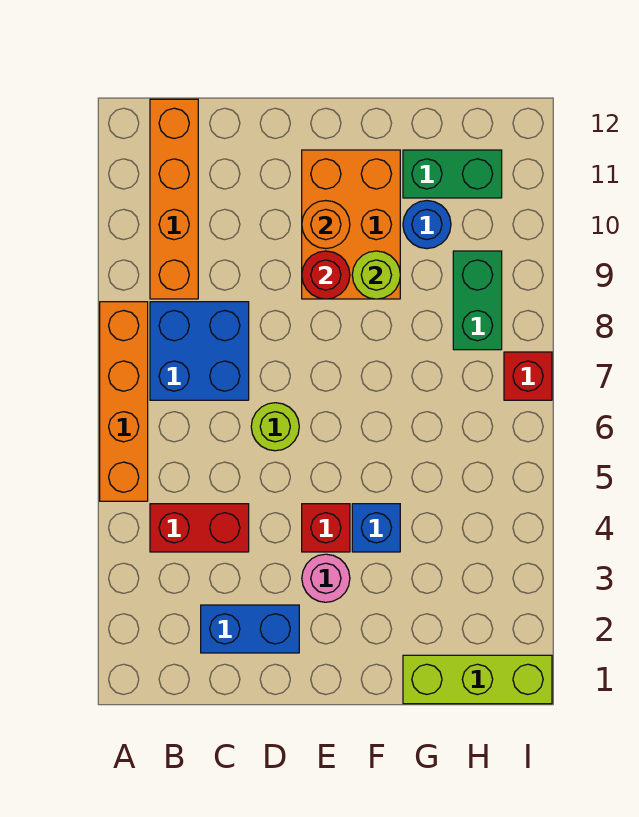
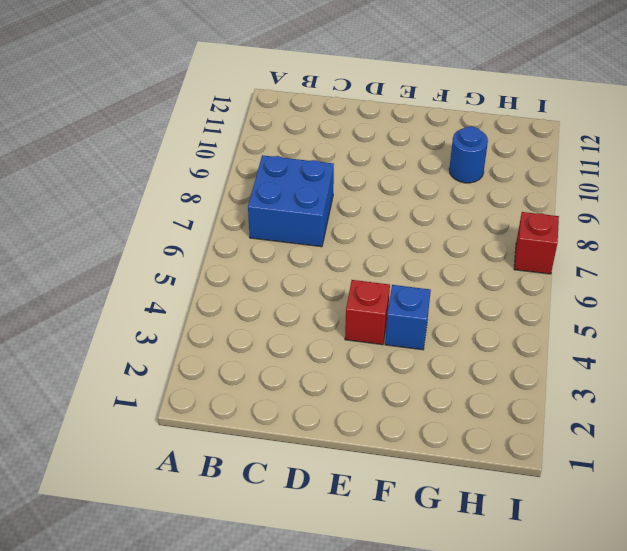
none -> orange brick A5:A8 level 1
none -> red brick B4:C4 level 1
none -> orange brick B9:B12 level 1

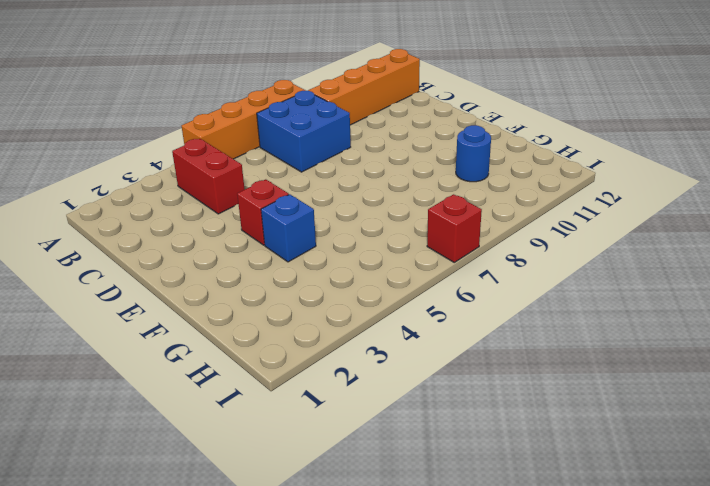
none -> blue brick C2:D2 level 1
none -> lime round brick D6 level 1
none -> pink round brick E3 level 1

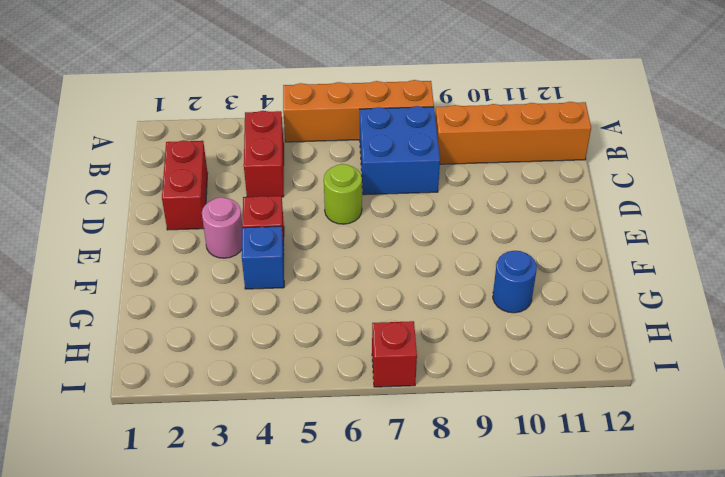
red brick C2:D2 level 1 -> blue brick C2:D2 level 1
none -> orange brick E9:F11 level 1
none -> lime brick G1:I1 level 1
none -> green brick G11:H11 level 1

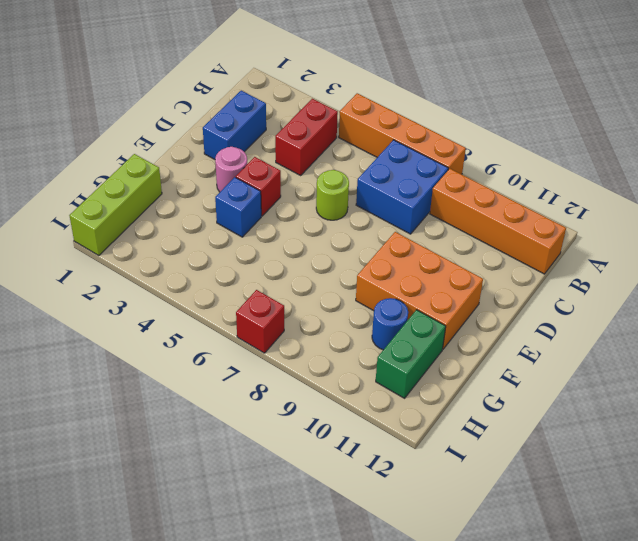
none -> green brick H8:H9 level 1
none -> red round brick E9 level 2
none -> orange round brick E10 level 2

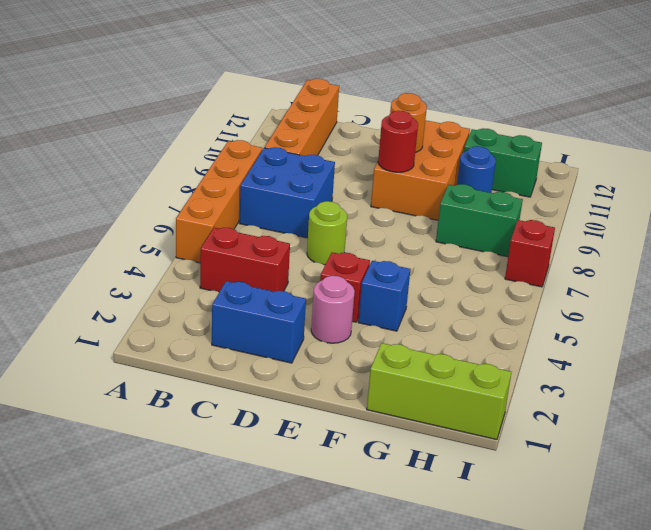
green brick G8:H8 level 1 -> green brick H8:H9 level 1
none -> lime round brick F9 level 2

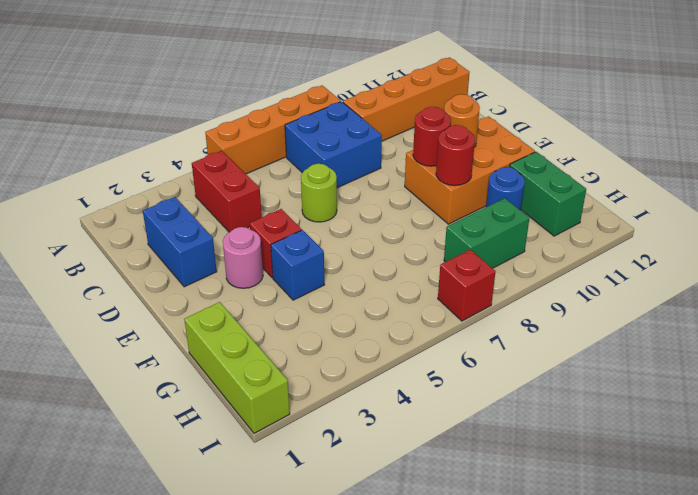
red round brick F9 level 2 -> lime round brick F9 level 2

